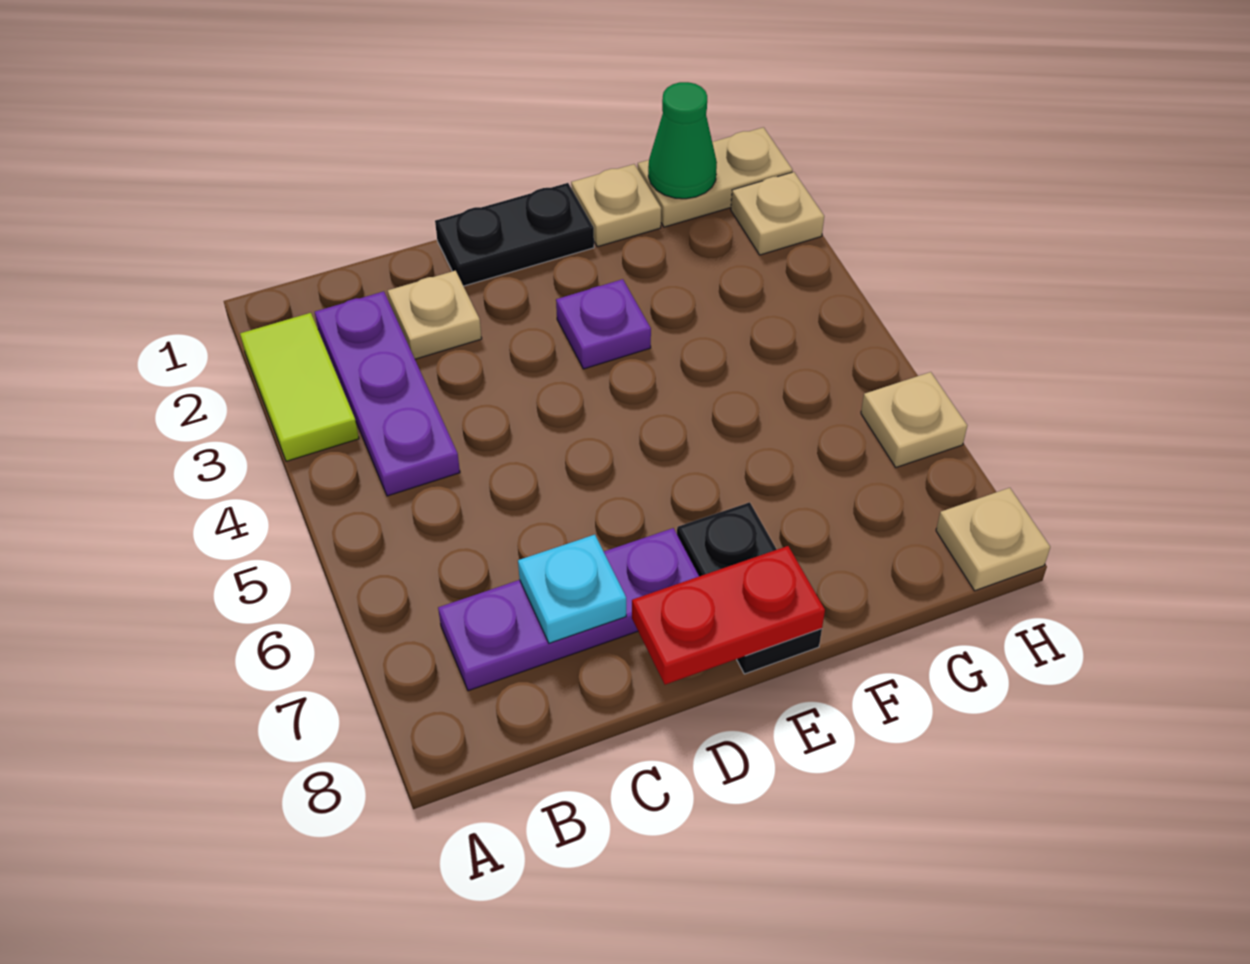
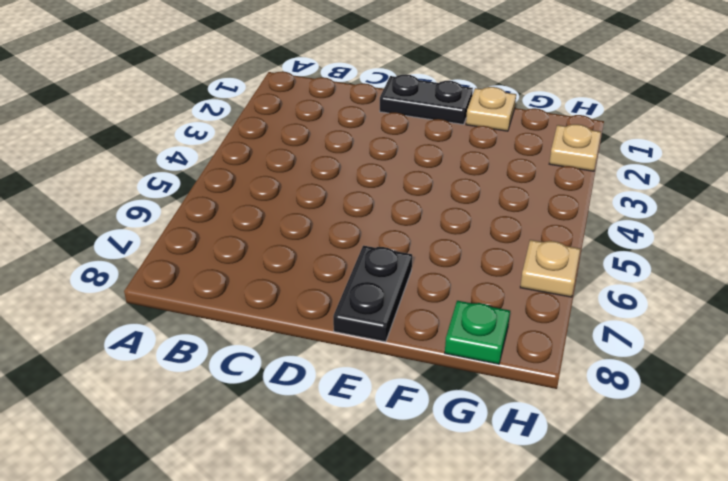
green plate G8 level 1 -> none
none -> lime tile A2:A3 level 1
none -> purple plate B2:B4 level 1
none -> purple plate B7:D7 level 1

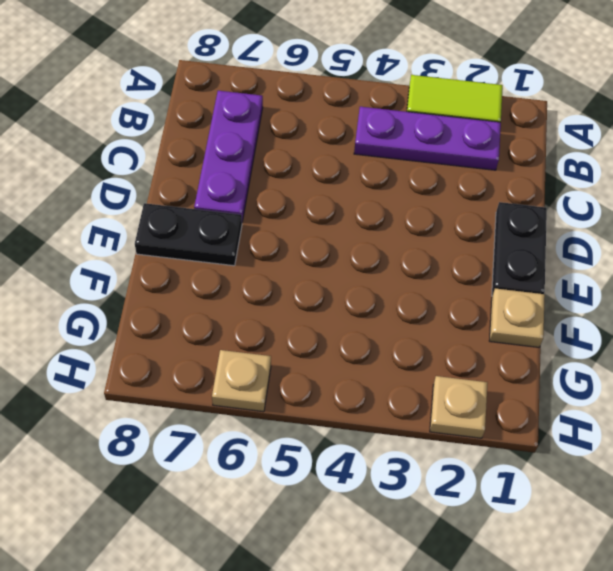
none -> tan plate C2 level 1
none -> purple plate E3 level 1
none -> tan plate G1:H1 level 1

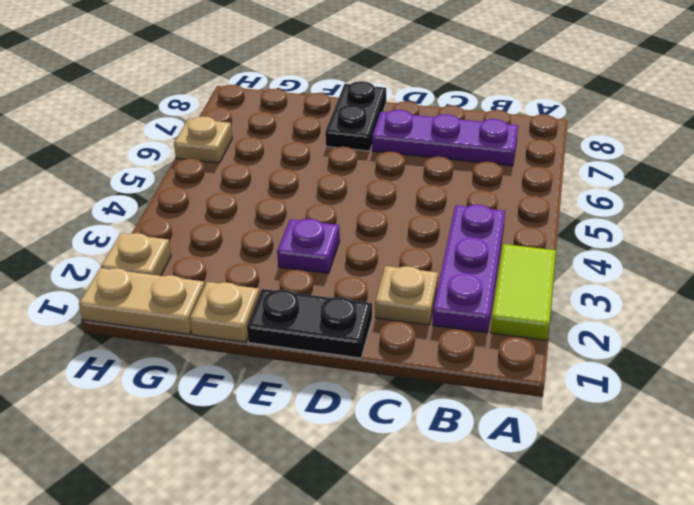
none -> tan plate H8 level 1
none -> cyan plate C7 level 2
none -> red plate D8:E8 level 2

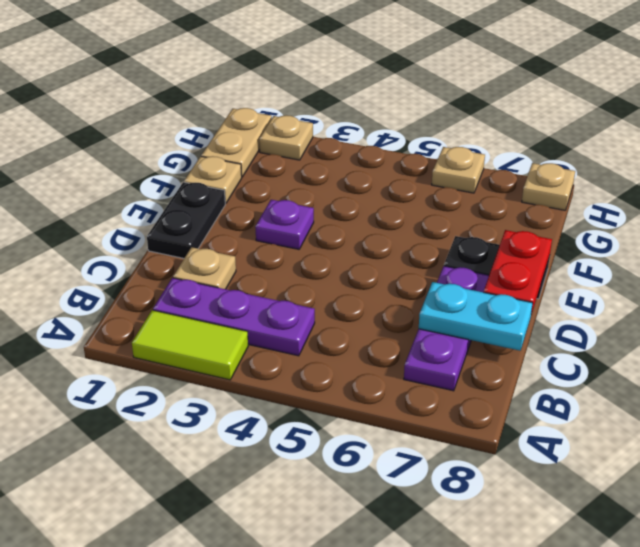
cyan plate C7:C8 level 2 -> cyan plate C7 level 2
none -> green cone G1 level 2

